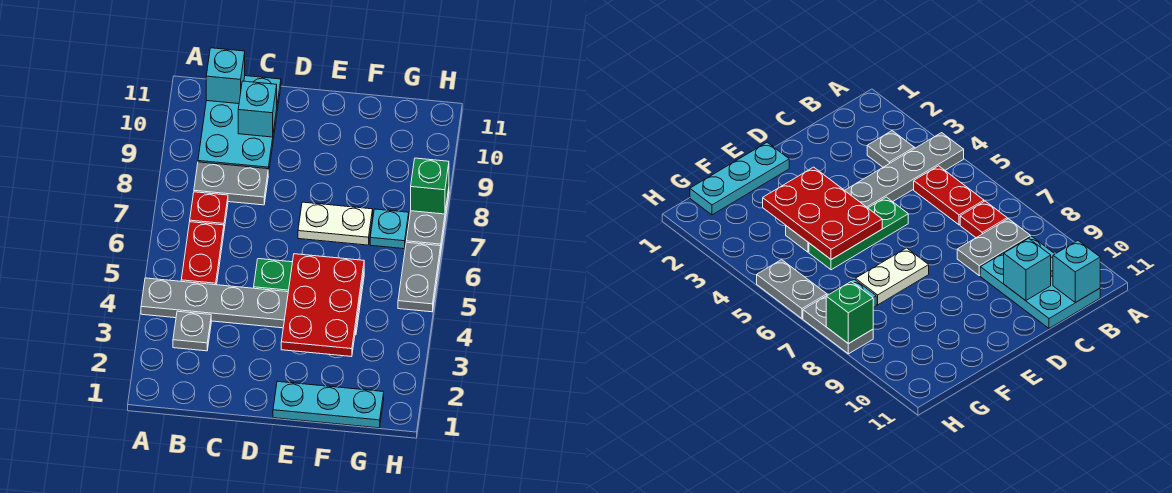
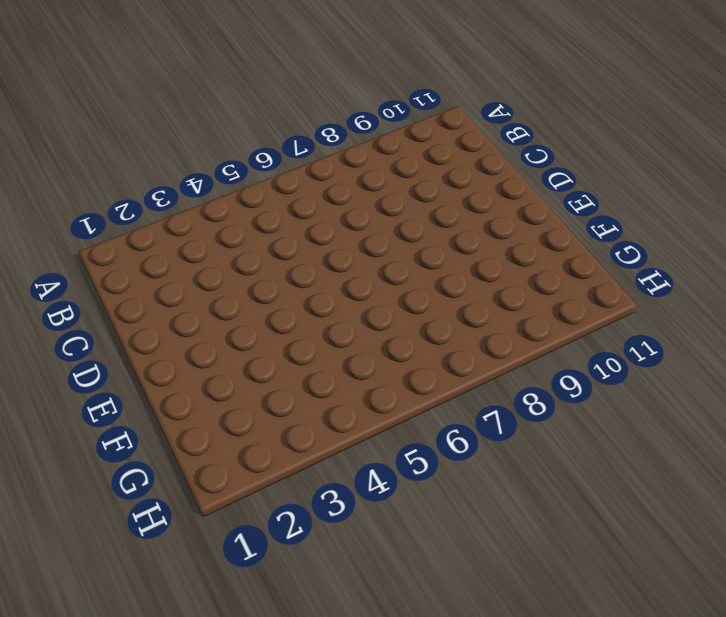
none -> grey plate A4:F4 level 1
none -> grey plate B3 level 1
none -> red plate B5:B6 level 1

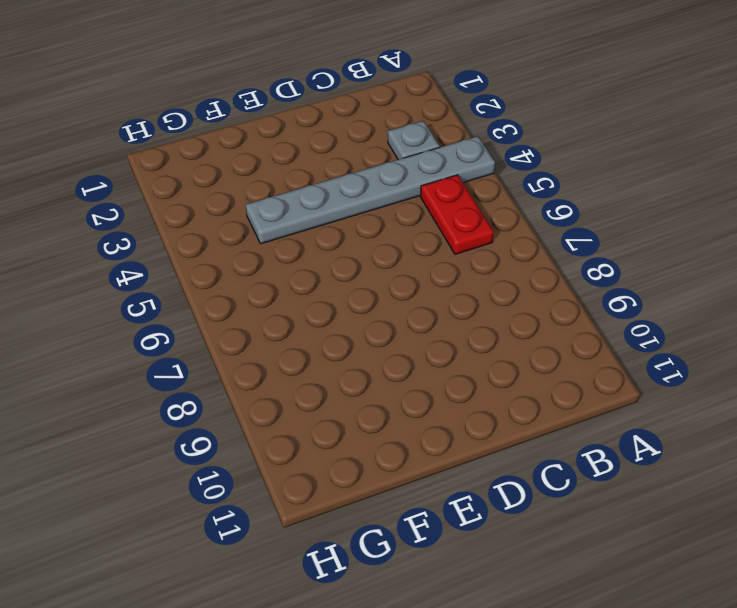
none -> red plate B7 level 1
none -> grey plate B8:C8 level 1
none -> cyan plate B9:C11 level 1

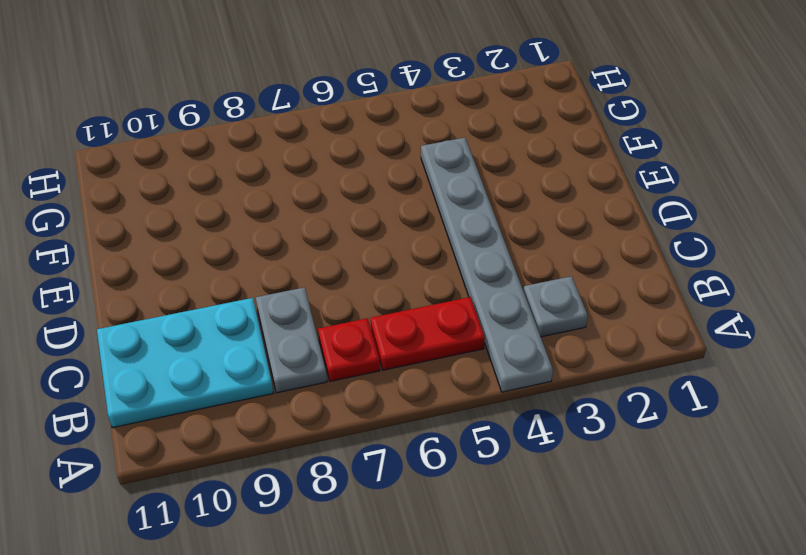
none -> green plate D5:F5 level 1
none -> cyan plate E1:G1 level 1
none -> white plate E7:F7 level 1

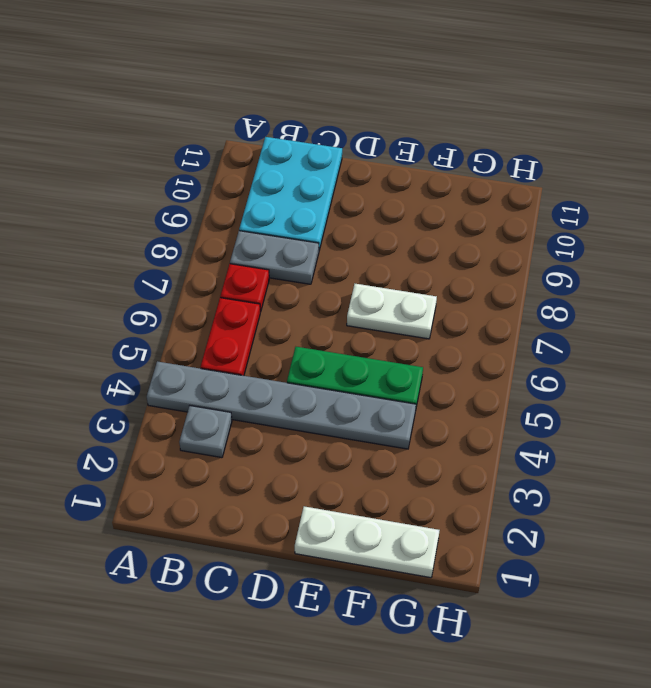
white plate E1:G1 level 1 -> cyan plate E1:G1 level 1
none -> cyan plate G7 level 1
none -> grey plate H5:H6 level 1
none -> grey plate H7:H8 level 1

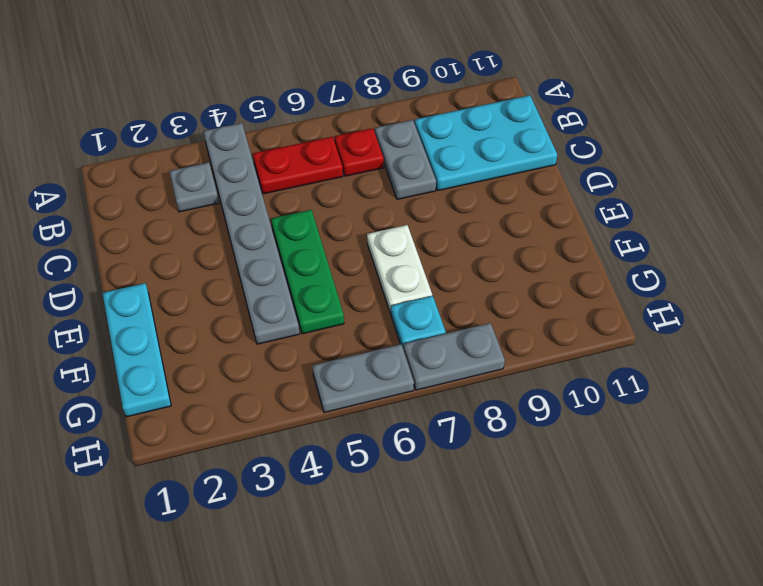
none -> cyan brick B11 level 2
none -> cyan brick C10 level 2
none -> red plate E3:F5 level 2

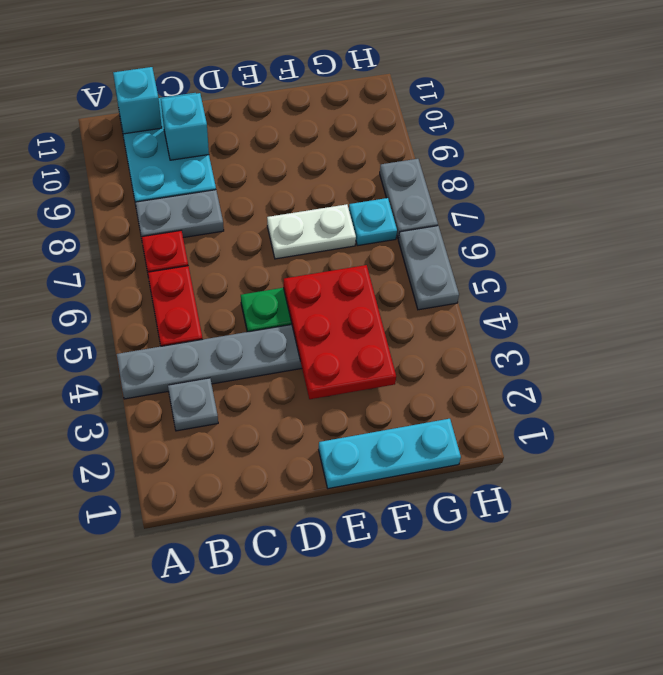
none -> green brick H8 level 2

